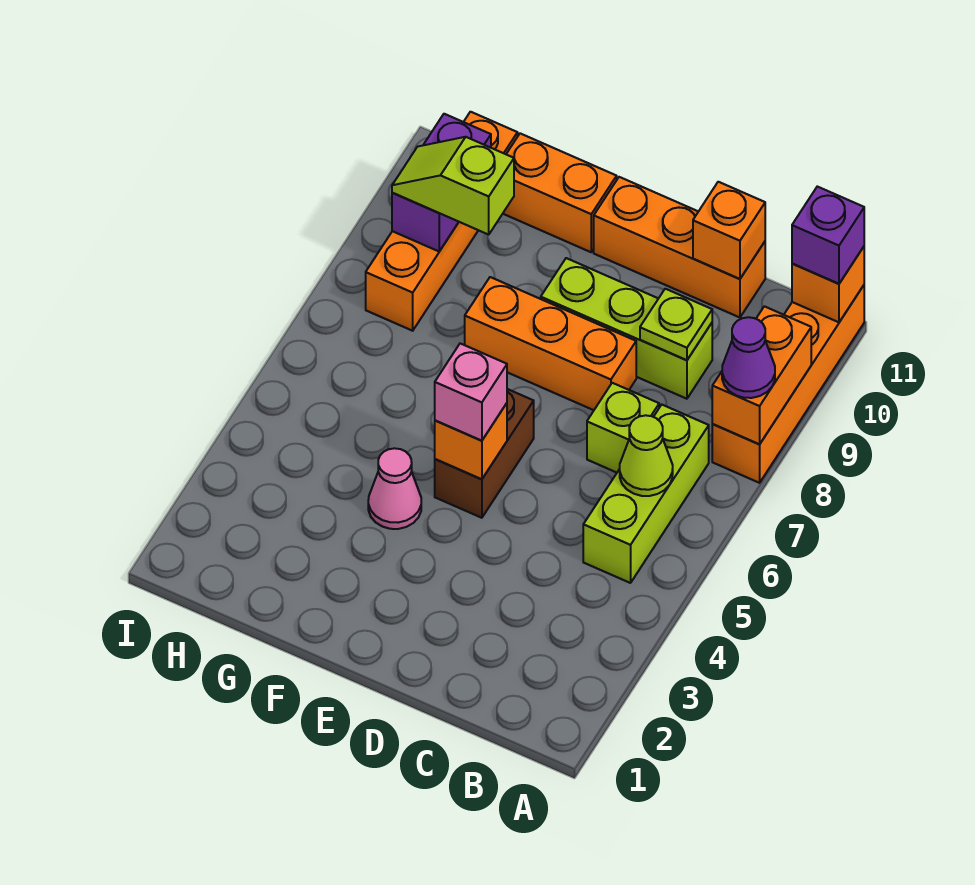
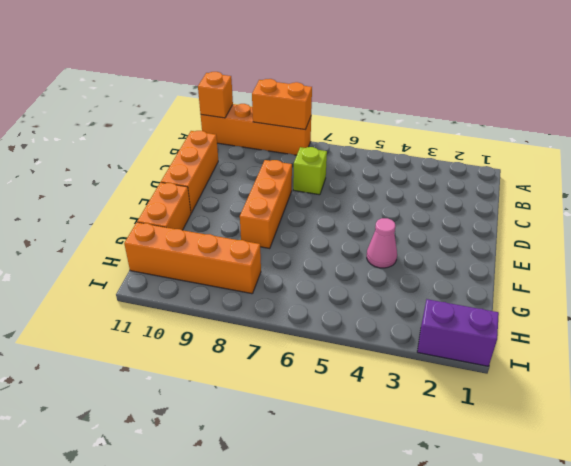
purple brick I1:I2 level 1 -> purple brick H9:H10 level 2
none -> lime brick B5:B7 level 1
none -> lime brick C9:E9 level 1
none -> brown brick E5:E6 level 1

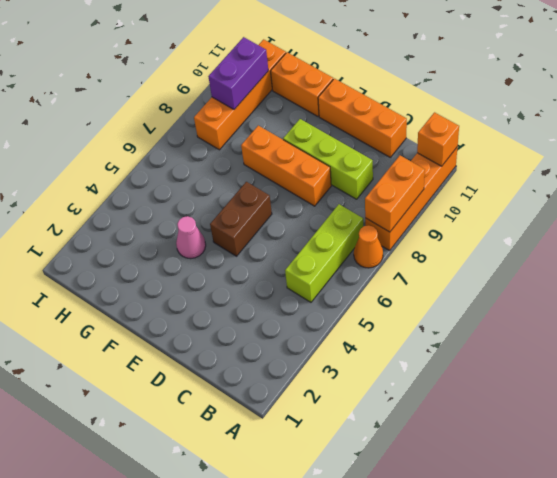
orange cone A7 level 1 -> none
none -> lime brick C7 level 1
none -> lime cone B6 level 2
none -> lime plate C9 level 2

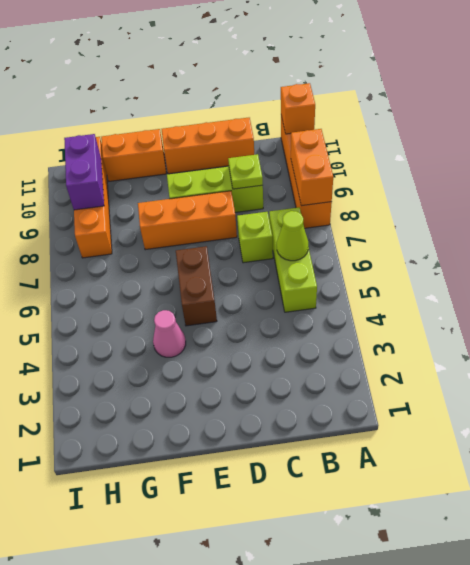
none -> orange brick C11 level 2
none -> orange brick E5 level 2
none -> purple cone A8 level 3

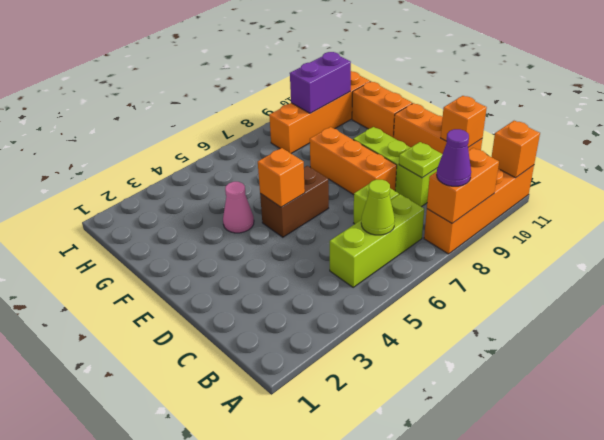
none -> purple brick A11 level 3
none -> pink brick E5 level 3
none -> lime slope G9:H9 level 3 top G

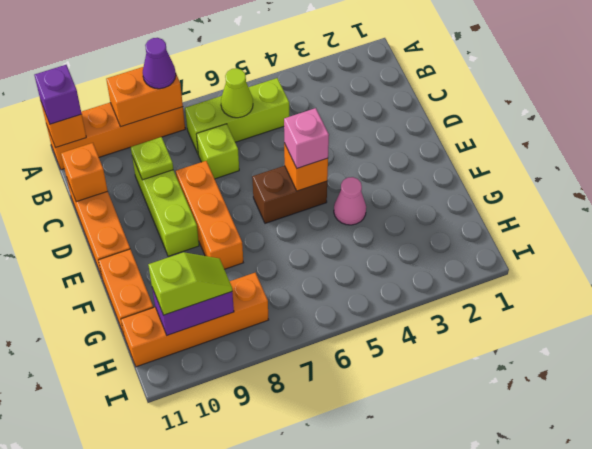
lime slope H9:H10 level 3 top 10 -> lime slope G9:H9 level 3 top G

